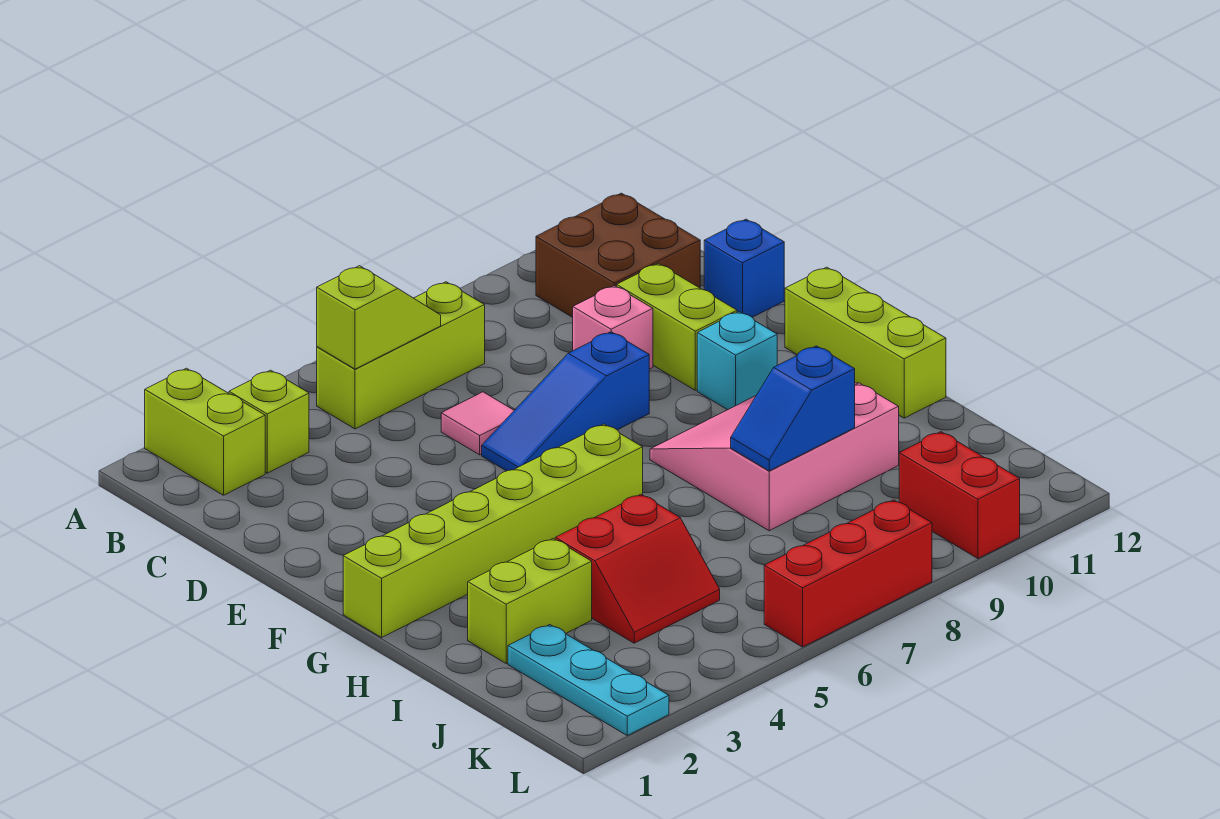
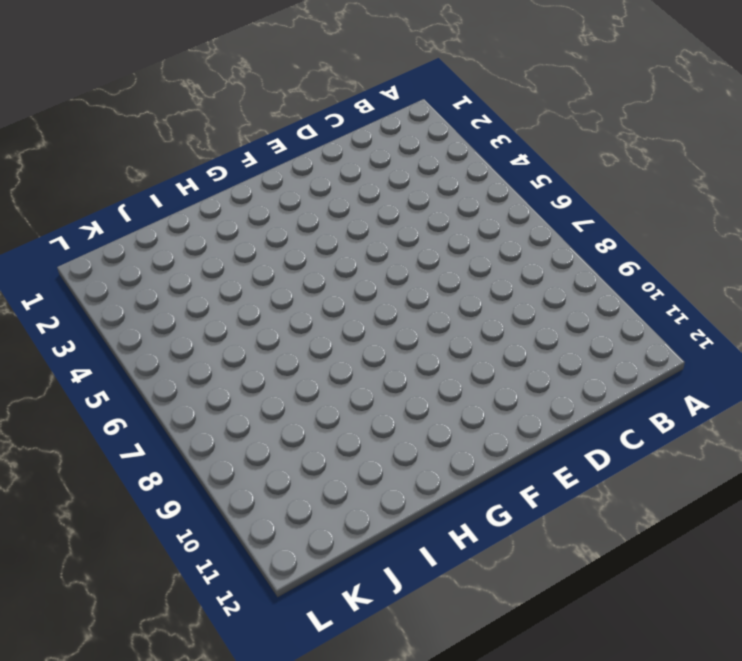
none -> lime brick A2:B2 level 1
none -> lime brick B3 level 1
none -> lime brick B5:B7 level 1

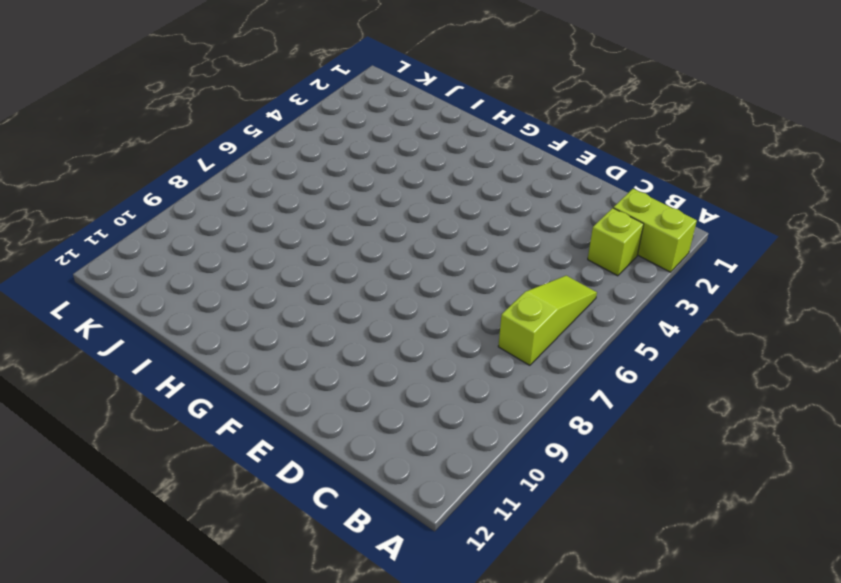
lime slope B5:B7 level 1 top 7 -> lime brick B5:B7 level 1
none -> brown brick B10:C11 level 1
none -> pink tile D6 level 1
none -> pink brick D9 level 1

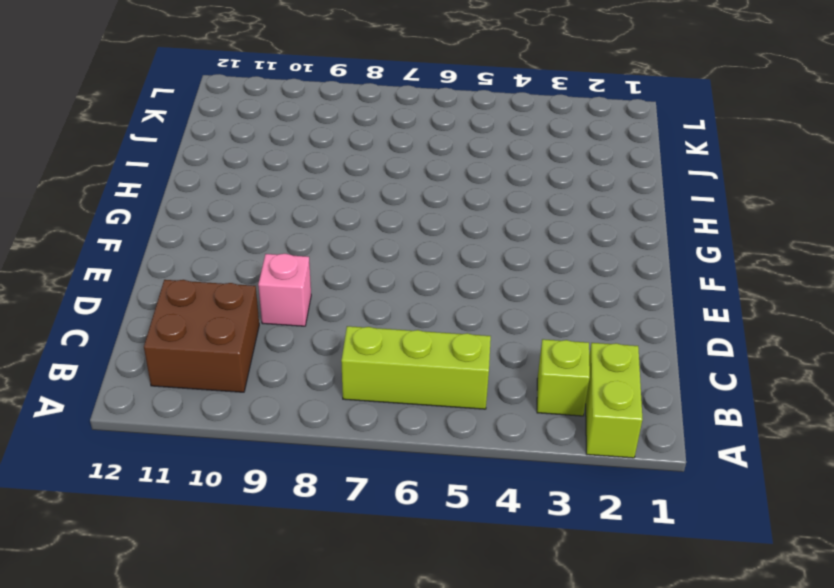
none -> pink tile D6 level 1
none -> lime brick D10:E10 level 1
none -> blue brick D12 level 1

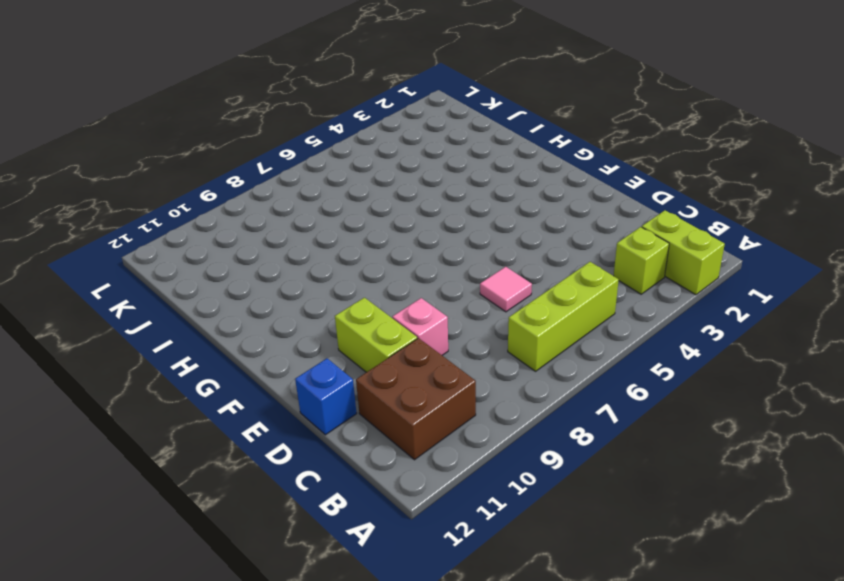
none -> blue slope E6:E8 level 1 top 8
none -> cyan brick F10 level 1
none -> lime brick F12:H12 level 1

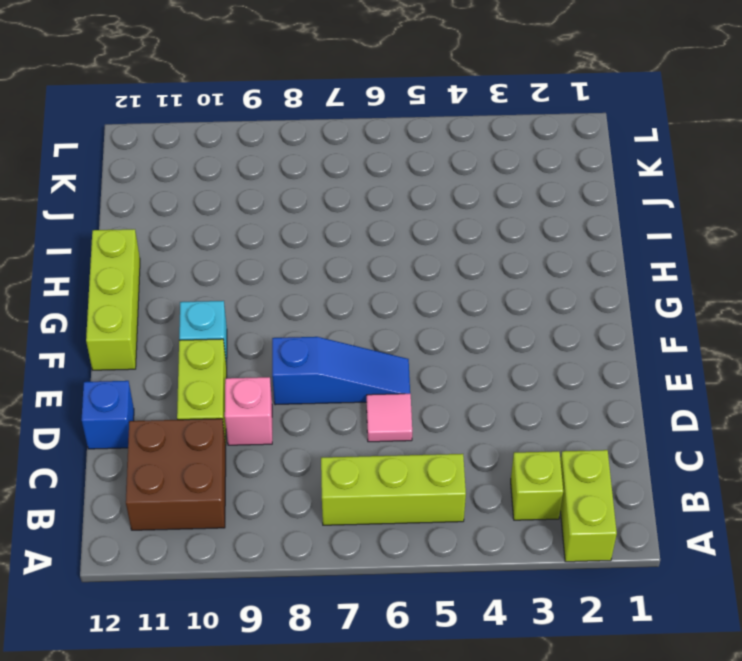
none -> lime brick G1:G6 level 1
none -> pink slope G8:I10 level 1 top I
none -> lime brick I2:I3 level 1

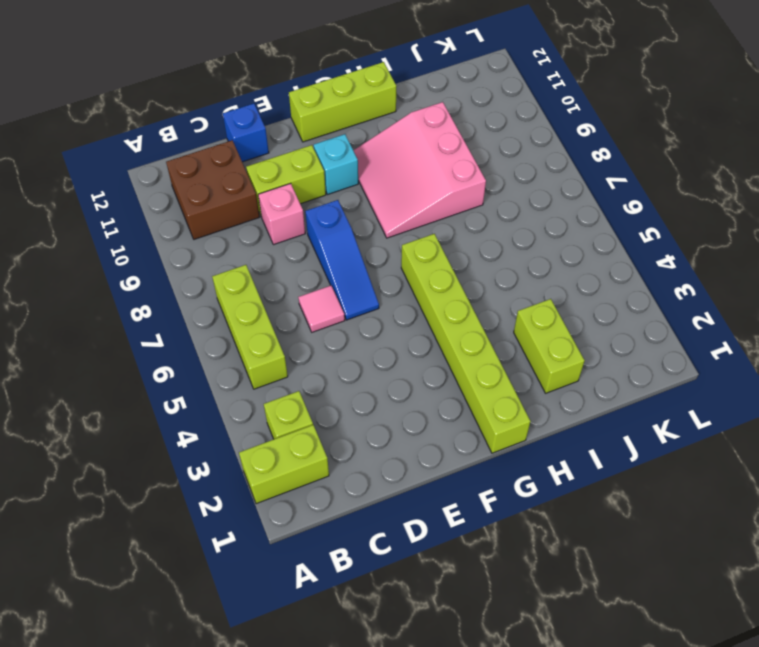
none -> red slope I4:J5 level 1 top I
none -> cyan plate J2:L2 level 1
none -> red brick K10:L10 level 1

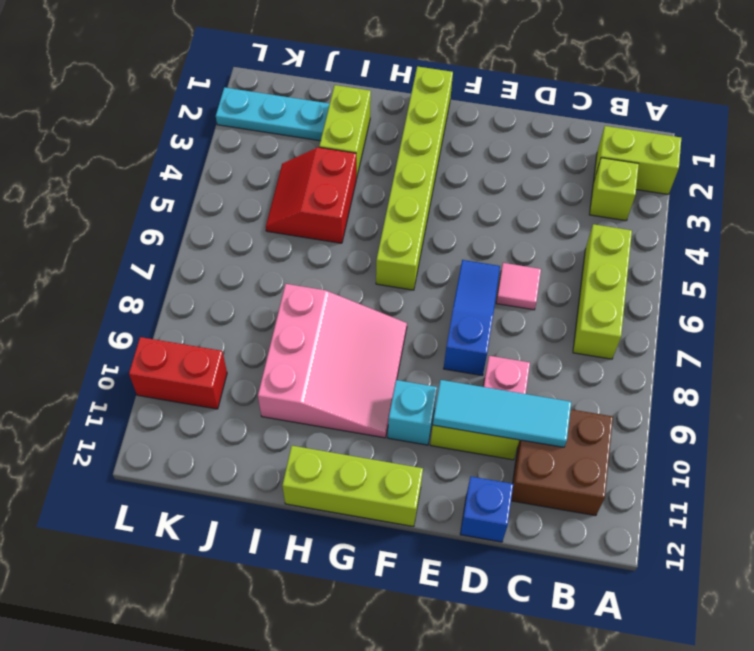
cyan tile C10:E10 level 2 -> none
none -> red brick L6:L8 level 1
none -> lime slope B5:B6 level 2 top 5
none -> blue slope I8:I9 level 2 top 9

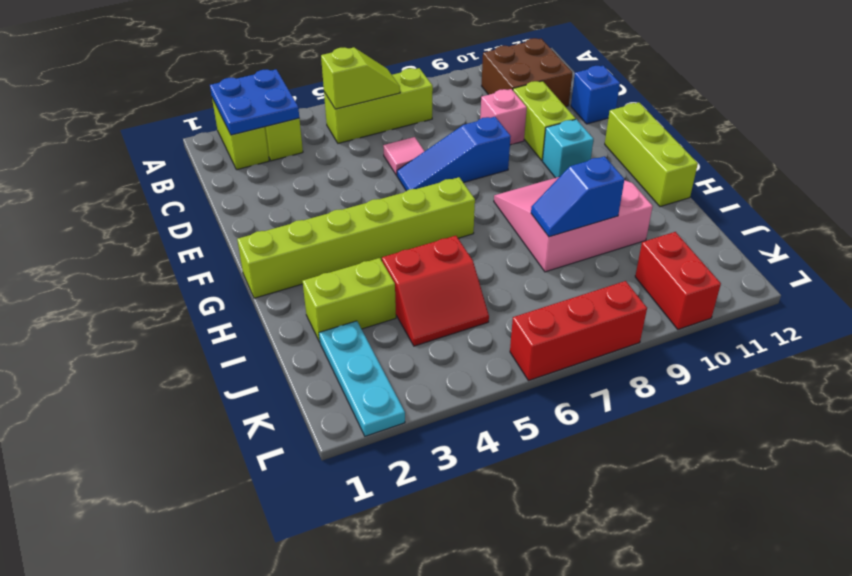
blue plate A2:B3 level 2 -> none

